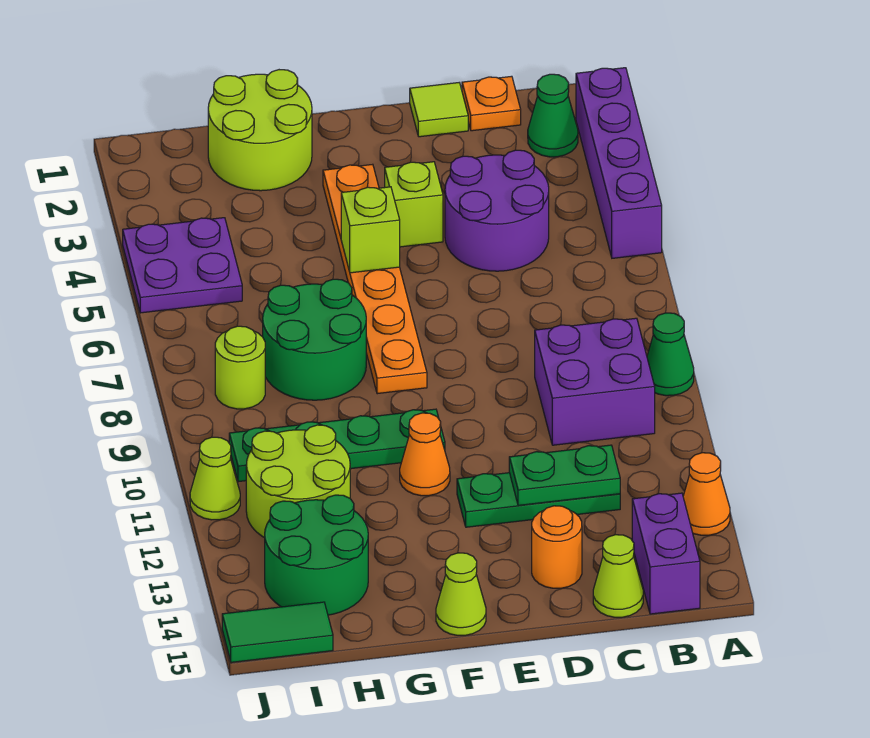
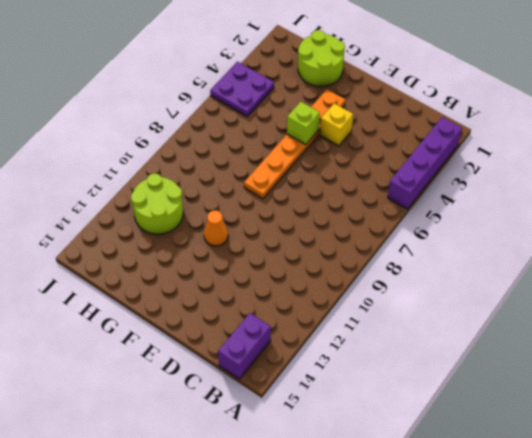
yellow brick E4 level 1 -> lime brick E4 level 1
none -> green cone A9 level 1
none -> orange cone A13 level 1
none -> green cone B2 level 1

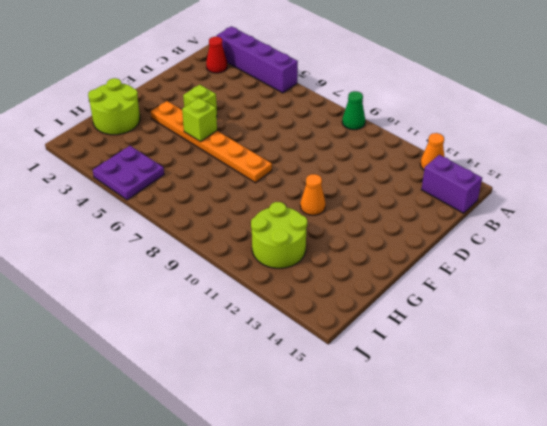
red cone B2 level 1 -> green cone B2 level 1
none -> purple brick B9:C10 level 1
none -> orange plate C1 level 1
none -> purple round brick C4:D5 level 1

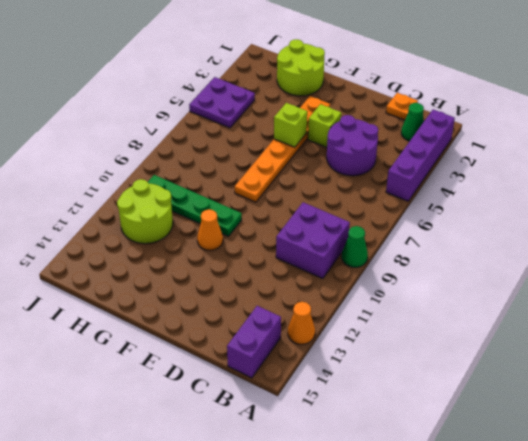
none -> green plate C12:E12 level 1
none -> lime cone C15 level 1
none -> lime tile D1 level 1

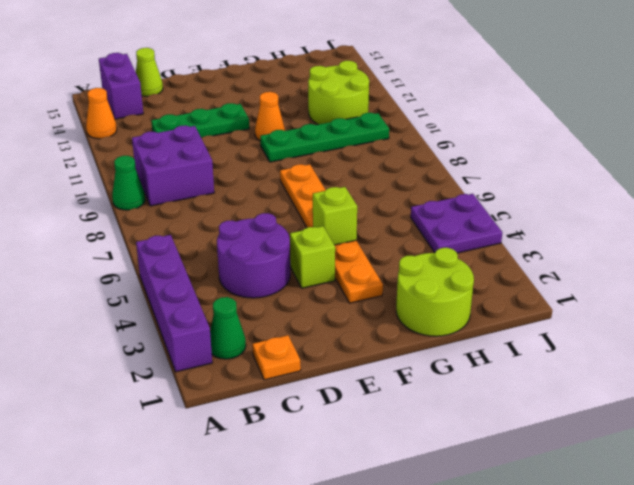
none -> lime tile D1 level 1
none -> orange round brick D14 level 1
none -> lime cone F15 level 1

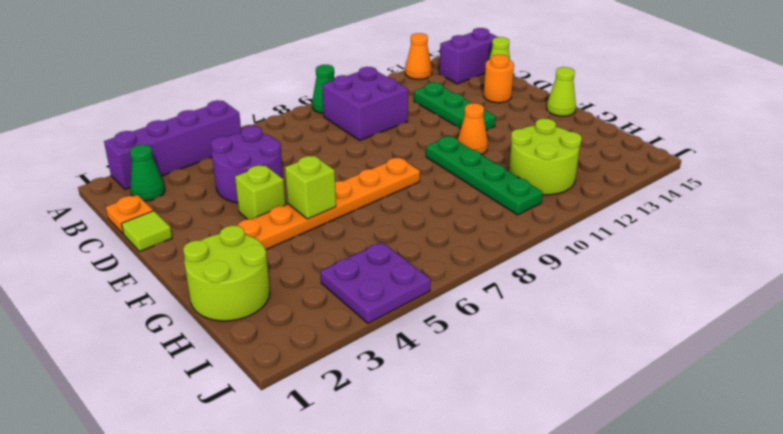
none -> green round brick G7:H8 level 1
none -> green round brick H13:I14 level 1
none -> lime round brick I8 level 1

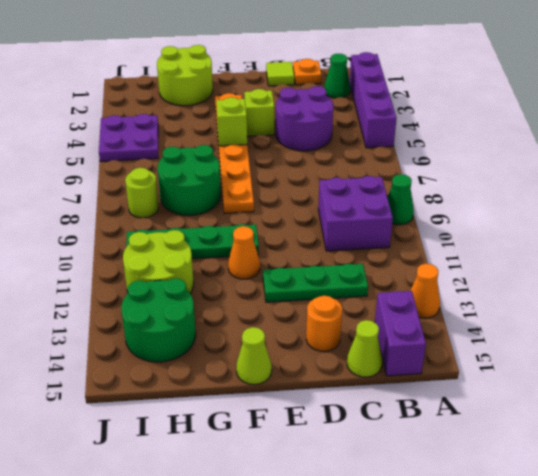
none -> green tile I15:J15 level 1
none -> lime cone J11 level 1
none -> green plate C12:D12 level 2

